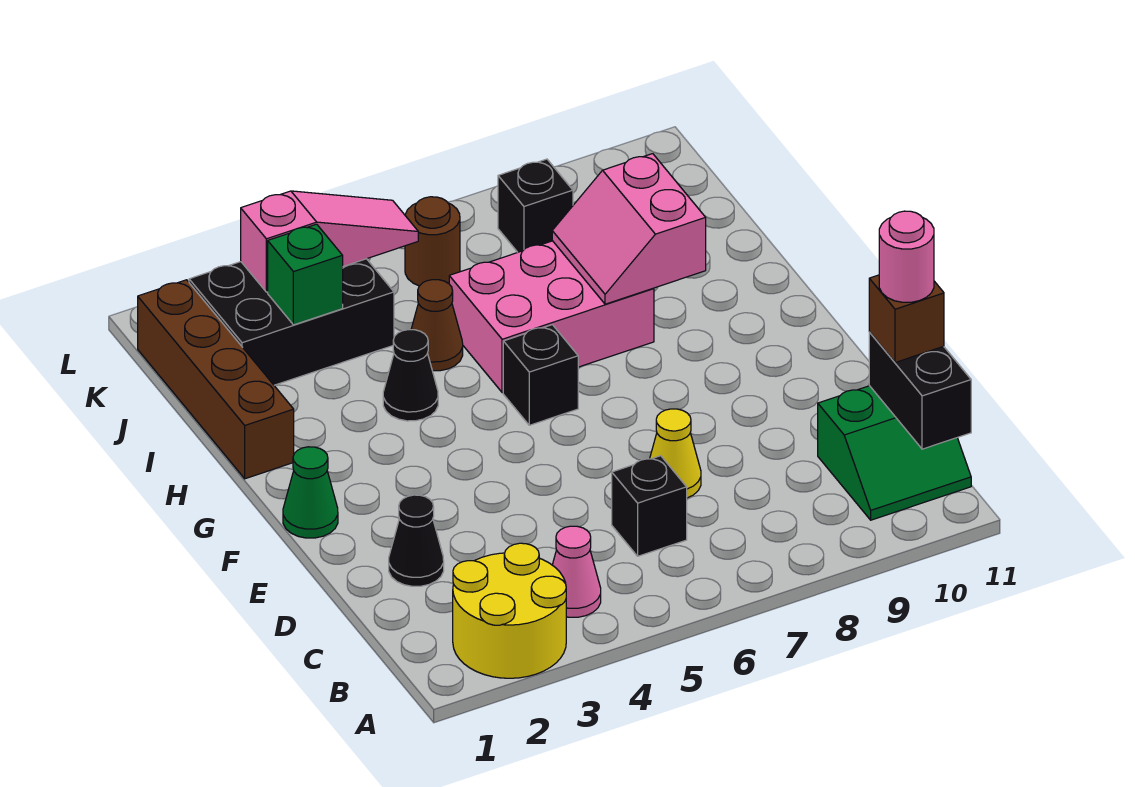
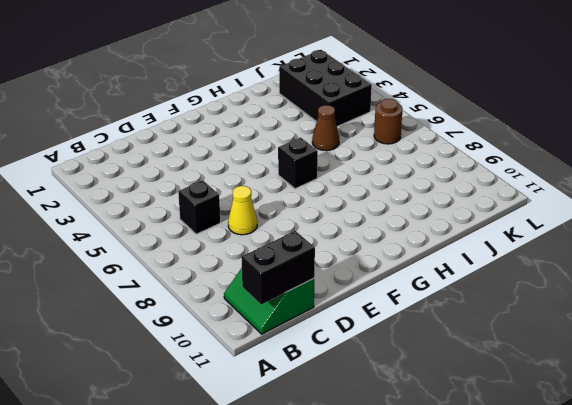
none -> yellow round brick A2:B3 level 1
none -> pink cone B4 level 1
none -> black cone D2 level 1

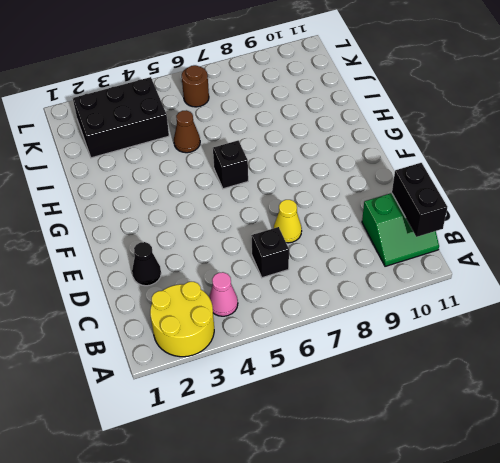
none -> green cone F1 level 1
none -> brown brick H1:K1 level 1
none -> black cone H4 level 1

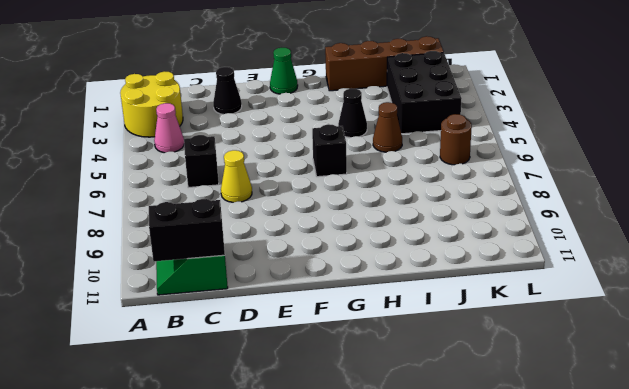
none -> pink brick H6:I8 level 1
none -> black brick K8 level 1
none -> pink slope H8:I9 level 2 top 9

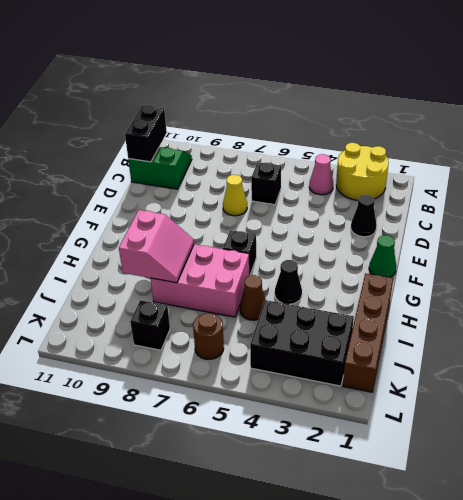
none -> green brick J3 level 2
none -> pink slope K3:K5 level 2 top 3
none -> brown brick C11 level 3

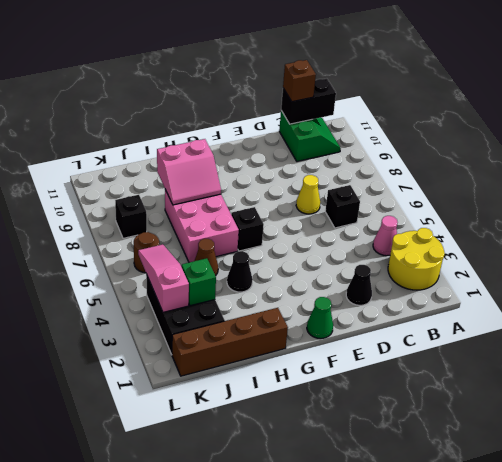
none -> pink round brick C11 level 4

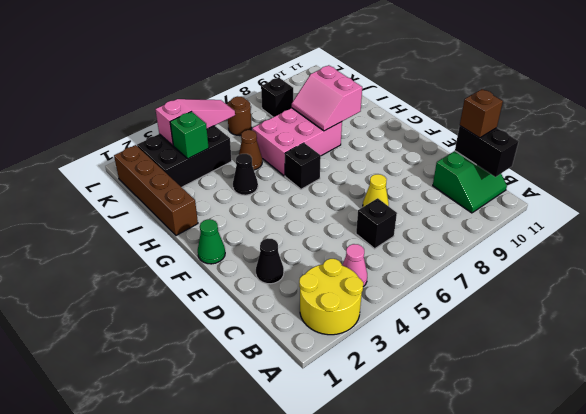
none -> pink round brick C11 level 4

